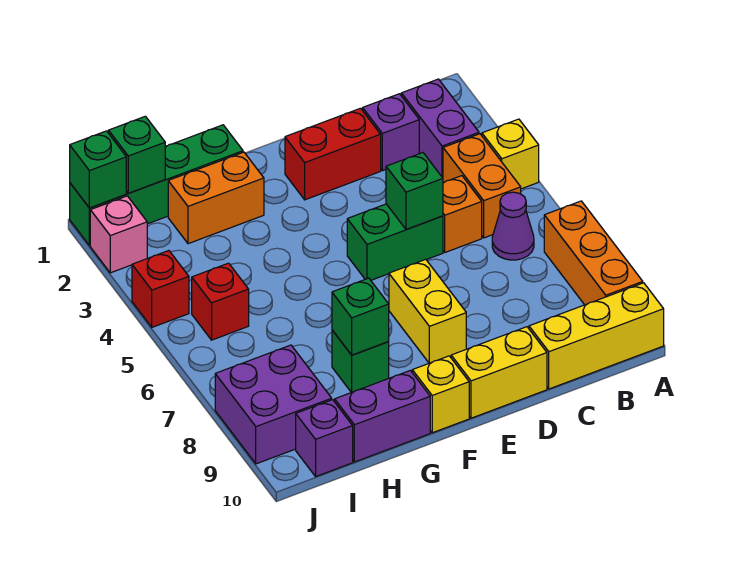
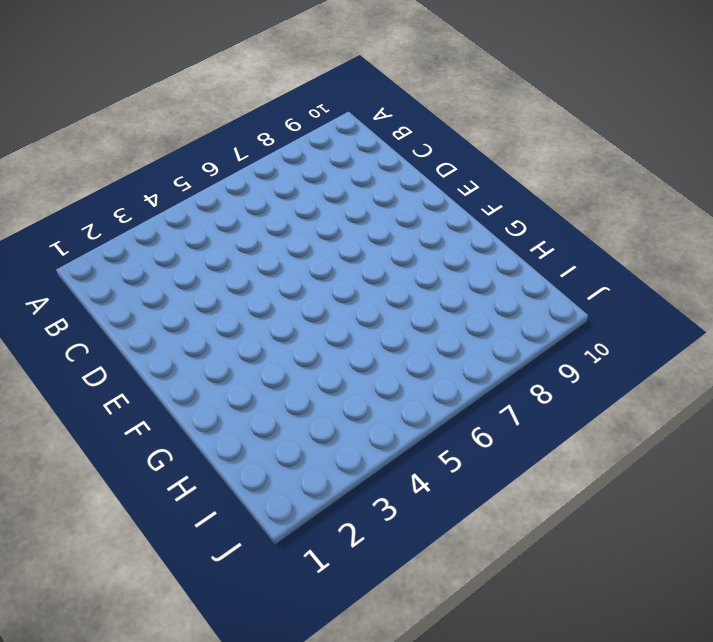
none -> yellow brick A4 level 1
none -> orange brick A7:A9 level 1
none -> yellow brick A10:C10 level 1

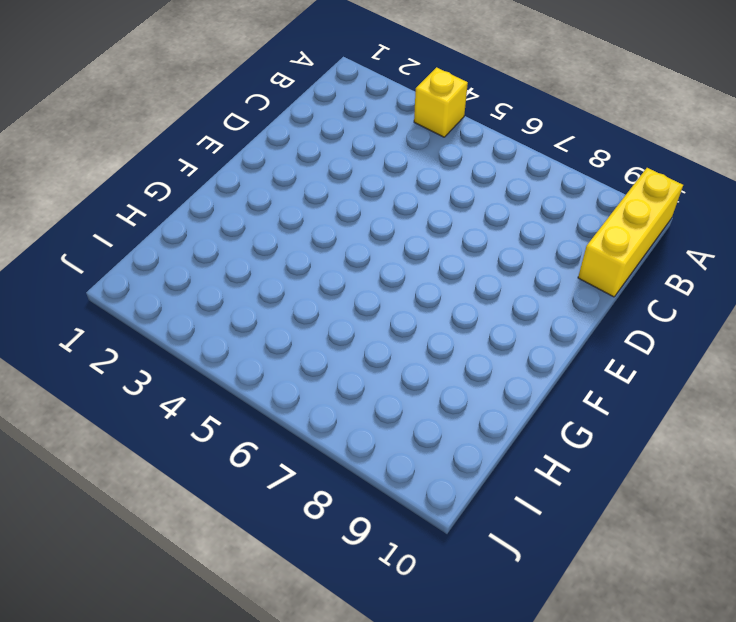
none -> orange brick A7:A9 level 1
none -> purple brick B2:B3 level 1
none -> orange brick B4:B5 level 1

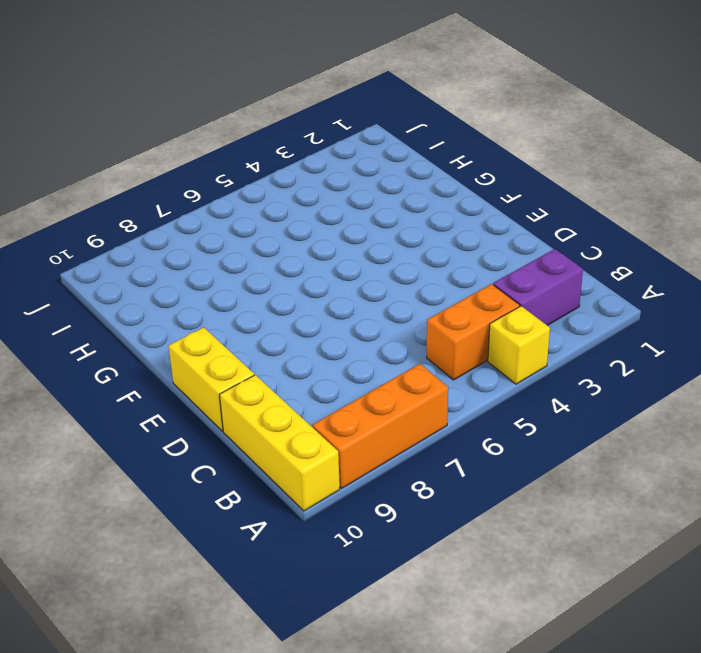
none -> purple cone B6 level 1
none -> purple brick C2 level 1
none -> orange brick C5 level 1

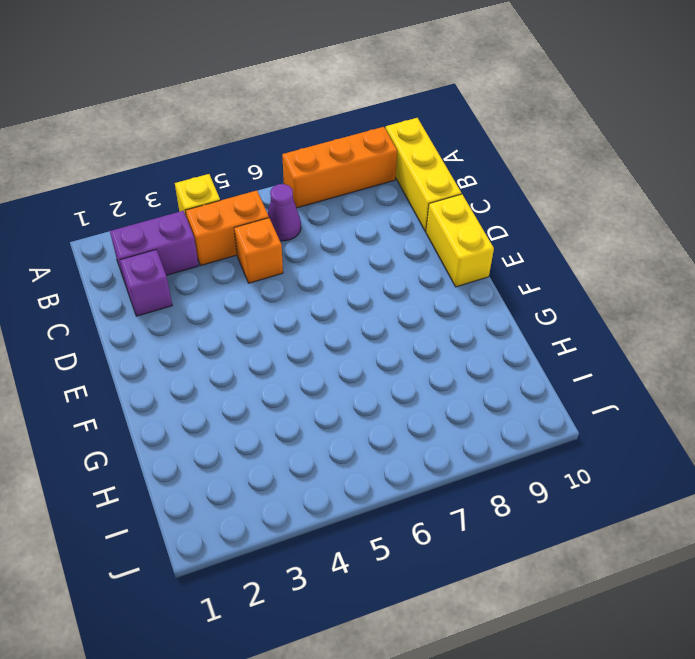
none -> red brick D2:E2 level 1
none -> green brick D5:E5 level 1
none -> yellow brick E7:E8 level 1

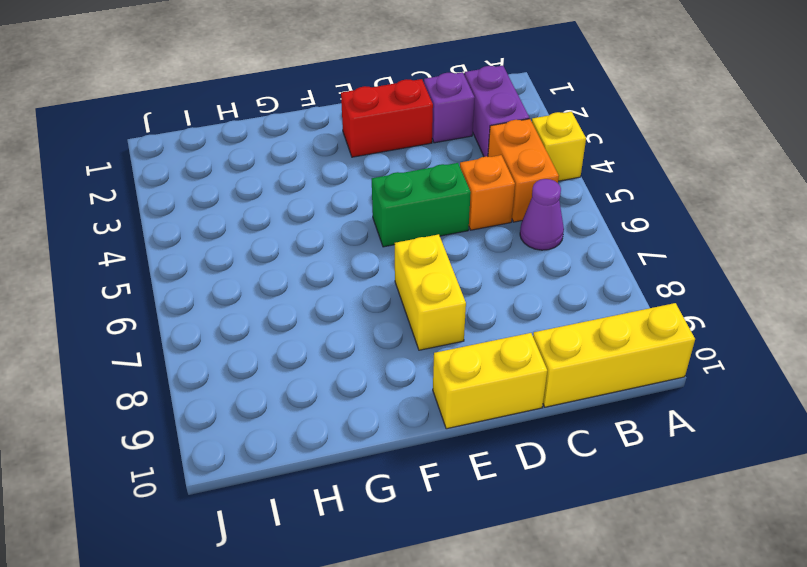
none -> orange brick A7:A9 level 1
none -> yellow brick F10 level 1
none -> green brick G1:J1 level 1

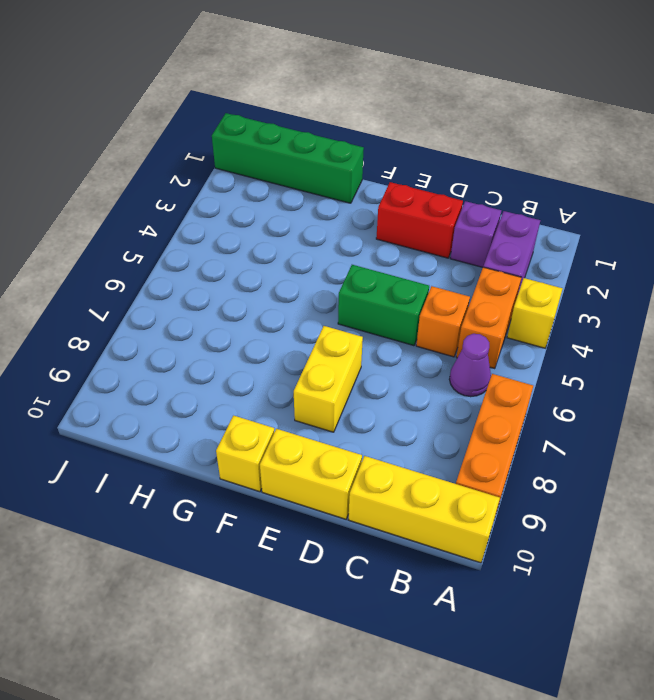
none -> orange brick G2:H2 level 1
none -> green brick G8 level 1
none -> purple brick G10:H10 level 1

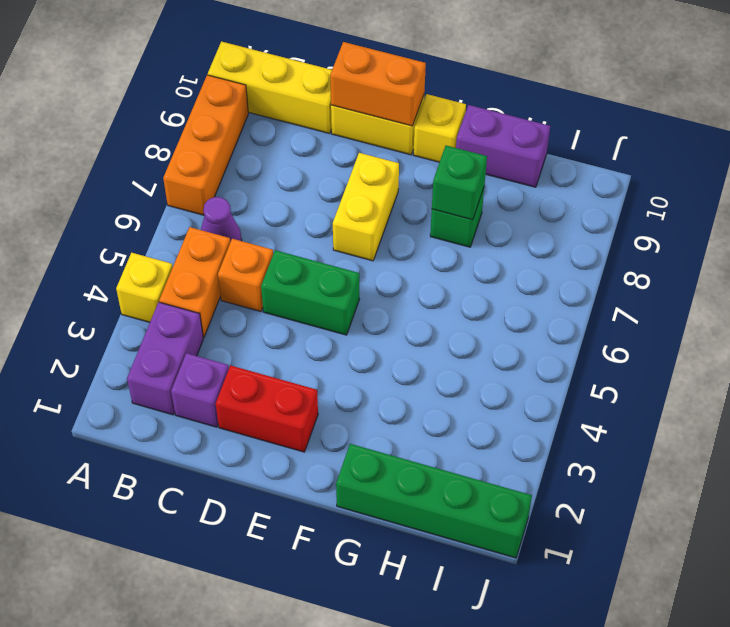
orange brick D10:E10 level 2 -> orange brick G2:H2 level 1
none -> red brick I5 level 1
none -> purple brick I8:J9 level 1
none -> purple brick I10 level 1

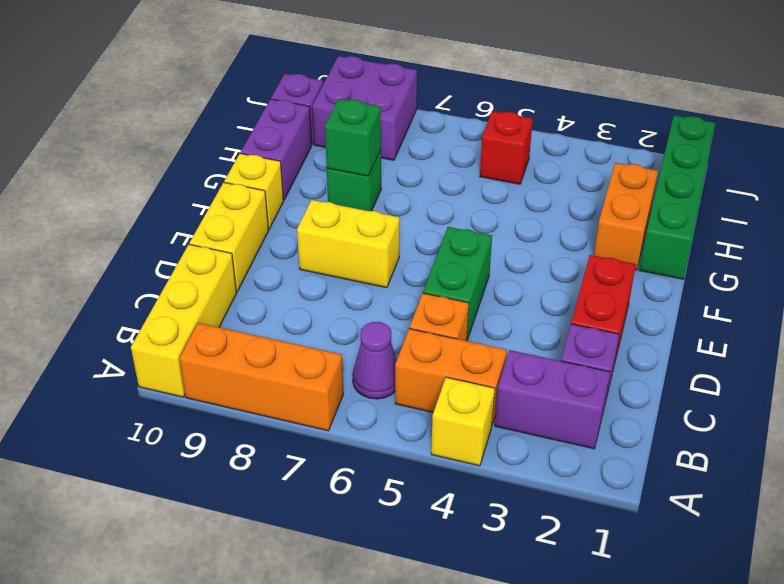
none -> pink brick J2 level 1
none -> red brick J4 level 1
none -> green brick D5 level 2

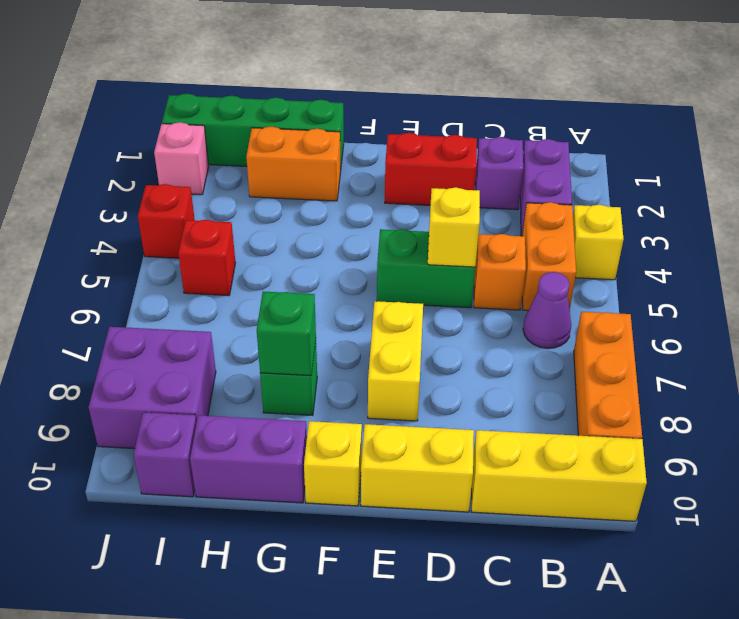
yellow brick D5 level 2 -> green brick D5 level 2
none -> green brick I1 level 2
none -> green brick J1 level 2

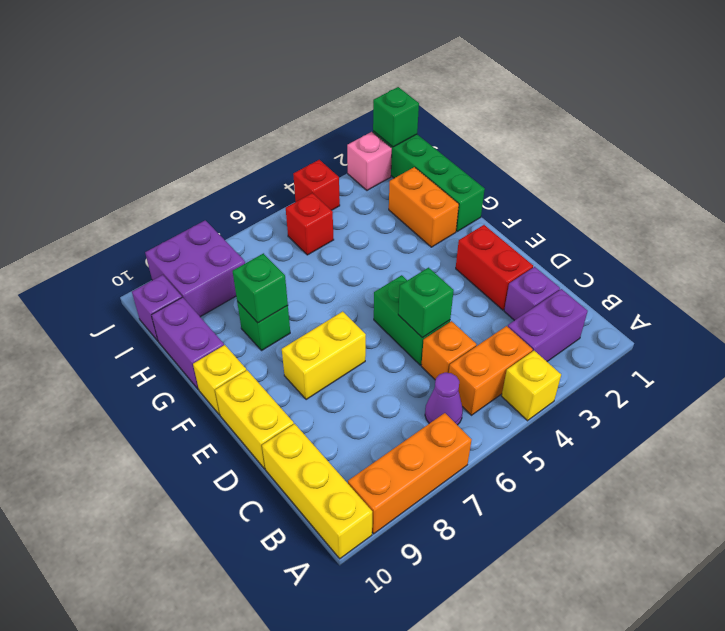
none -> green brick I1 level 2

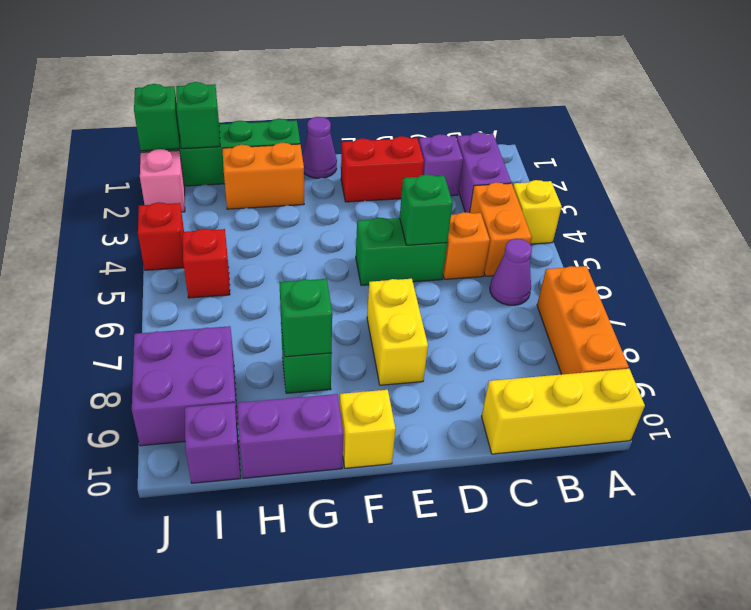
purple cone F1 level 1 -> none
none -> yellow brick D10:E10 level 1

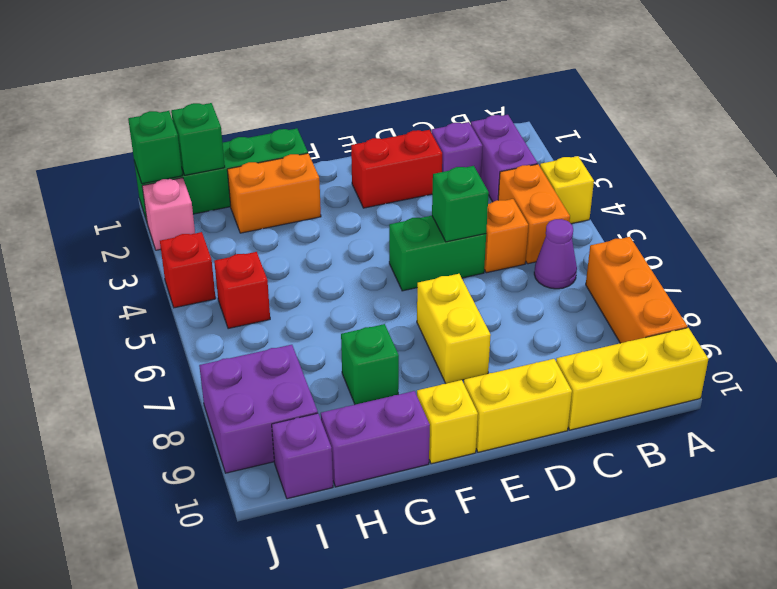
none -> green brick G8 level 2

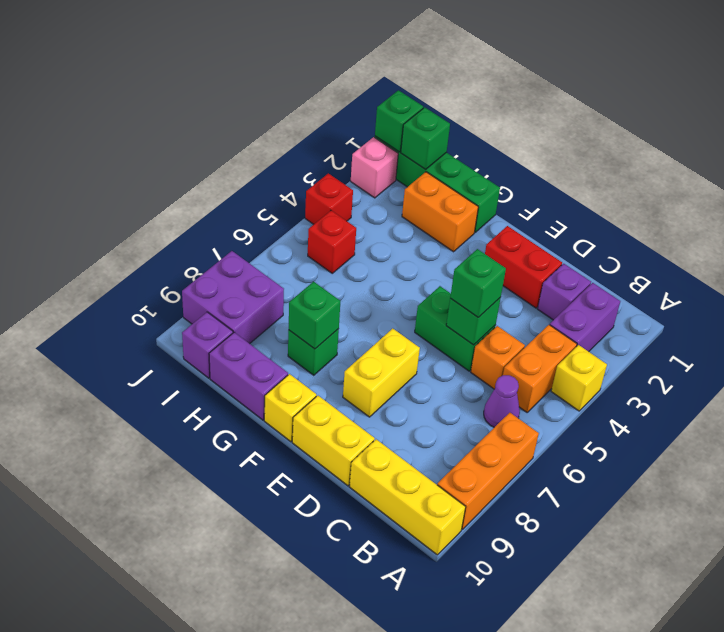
green brick D5 level 3 -> none

